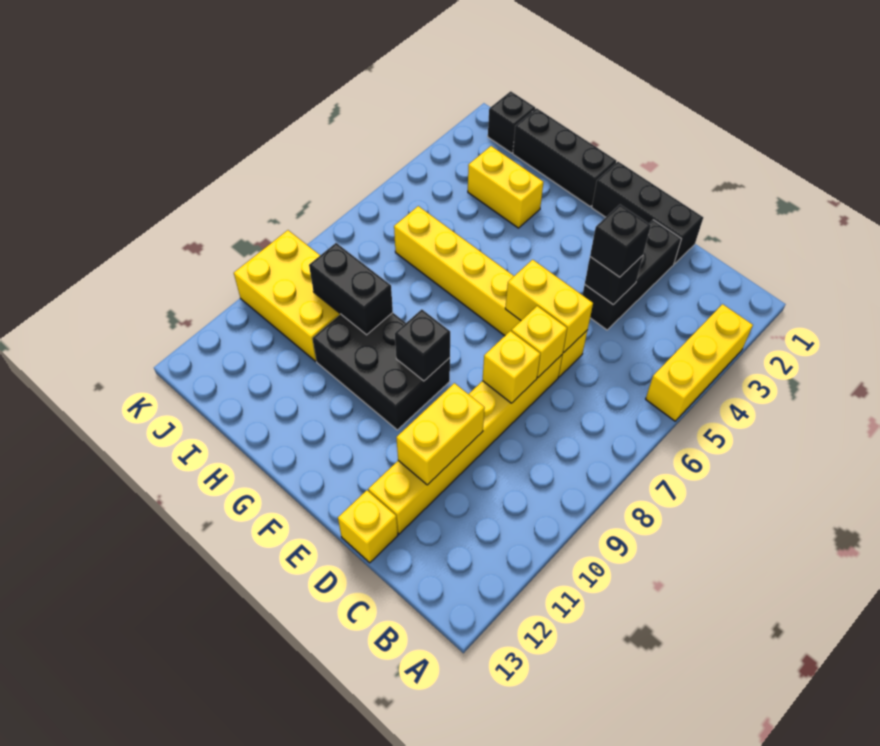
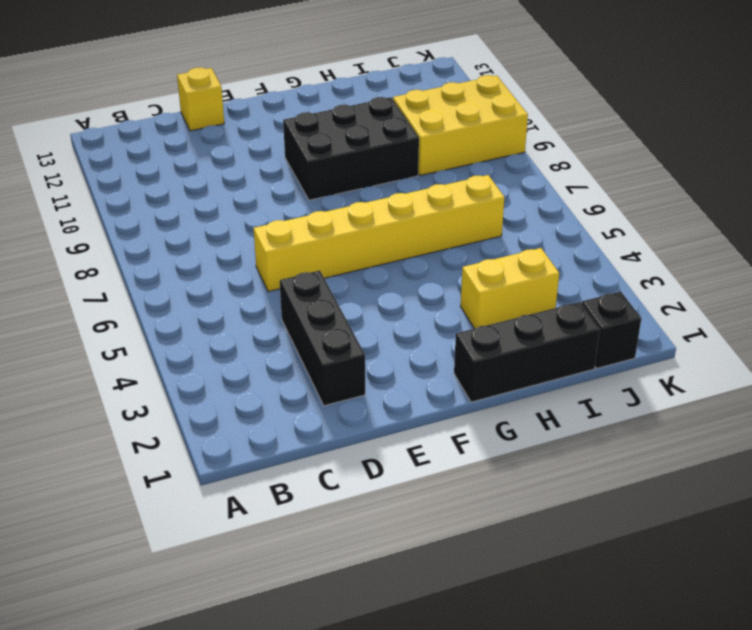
none -> yellow brick A3:A5 level 1
none -> black brick D1:F1 level 1
none -> yellow brick D7:D12 level 1

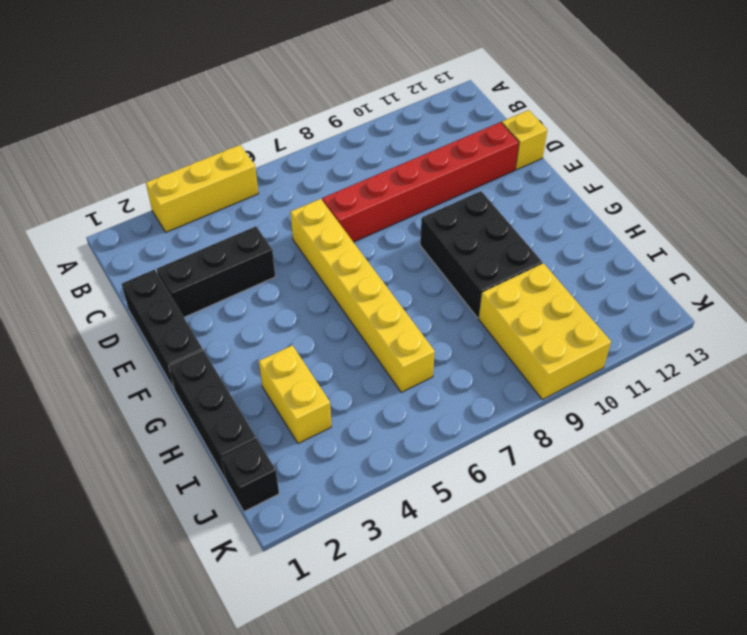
red brick D7:D12 level 1 -> yellow brick D7:D12 level 1
none -> black brick D4 level 2
none -> yellow brick D6:E6 level 2
none -> yellow brick D7 level 2

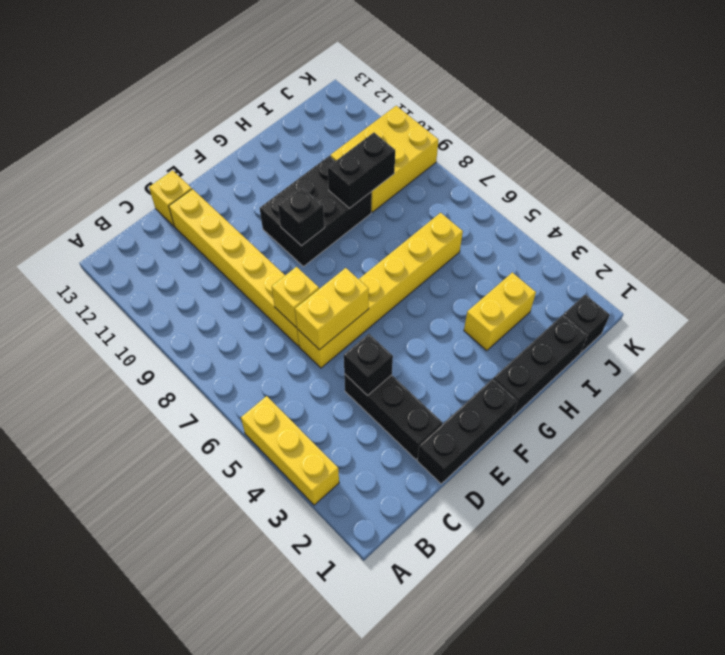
none -> yellow brick D8 level 2
none -> yellow brick D10:D11 level 2
none -> black brick D4 level 3

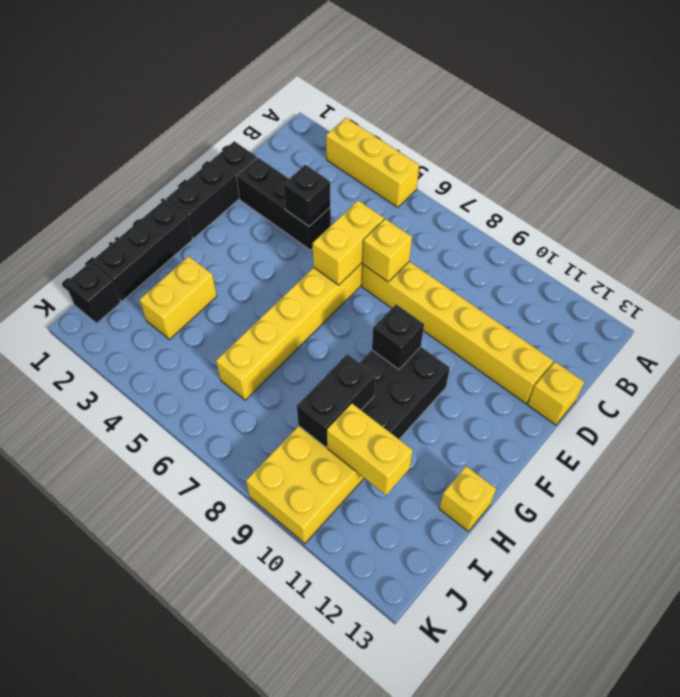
yellow brick H13 level 1 -> yellow brick D8 level 2
yellow brick I10:I11 level 2 -> yellow brick D10:D11 level 2
none -> black brick D4 level 3

